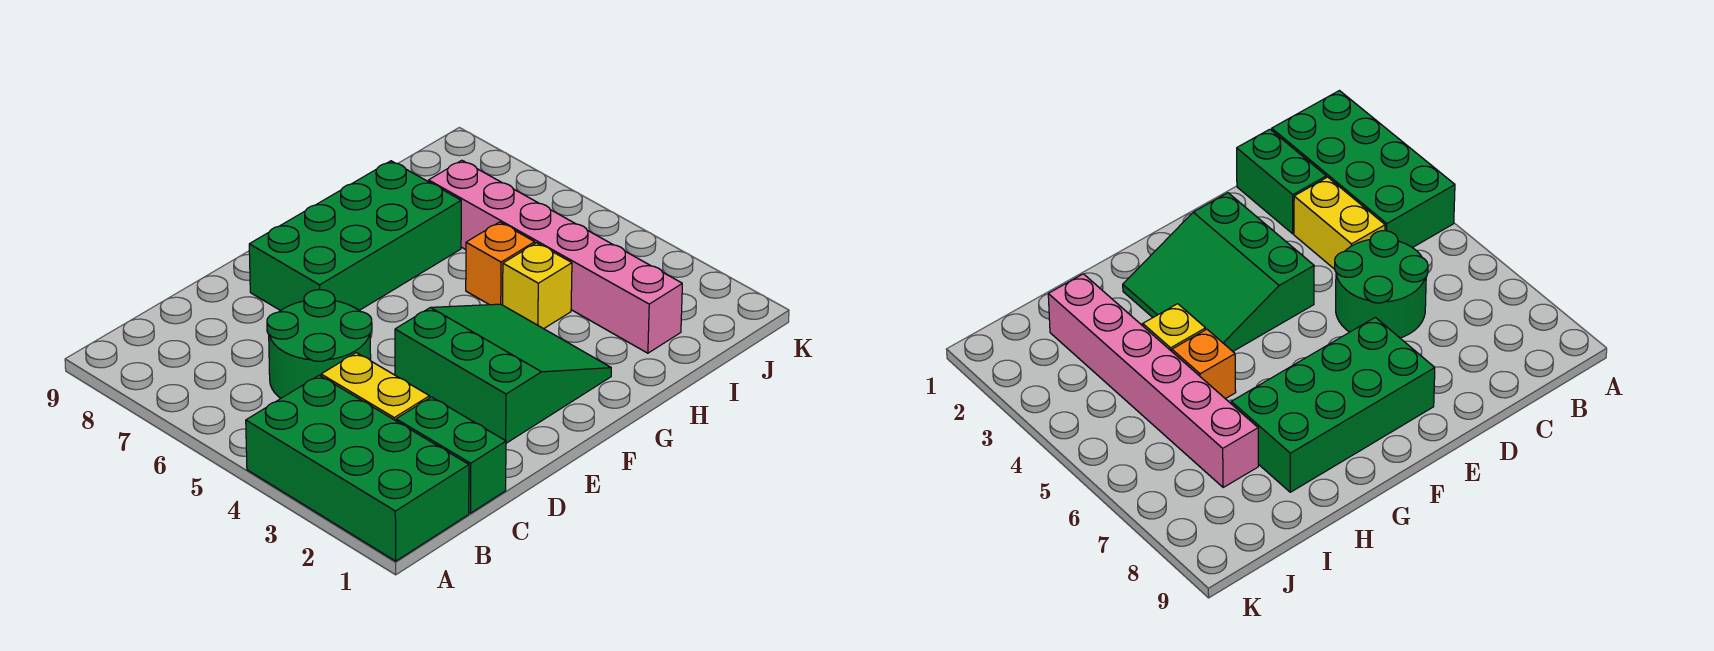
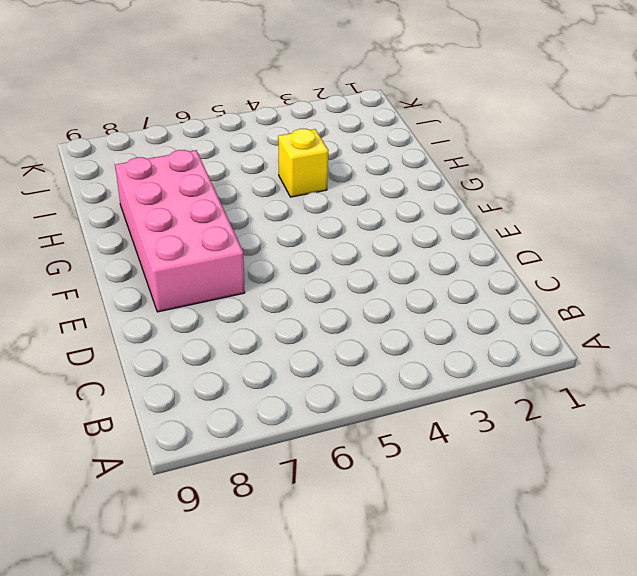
pink brick E7:H8 level 1 -> green brick E7:H8 level 1
none -> green brick A1:B4 level 1
none -> green brick C1:C2 level 1

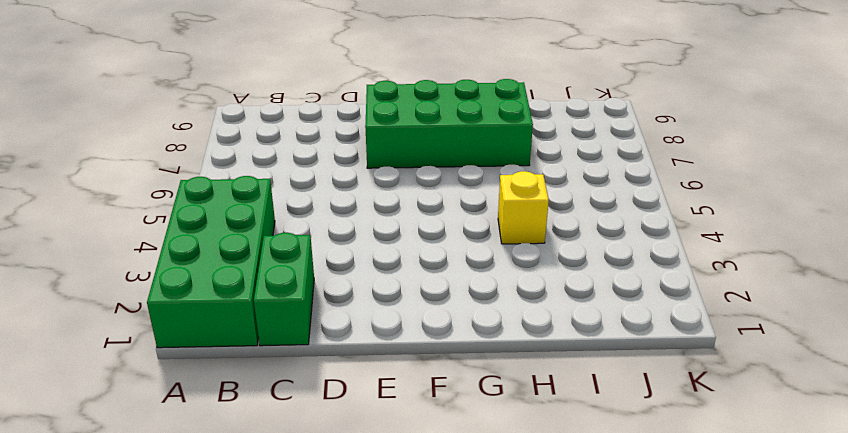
none -> yellow brick C3:C4 level 1
none -> green round brick C5:D6 level 1

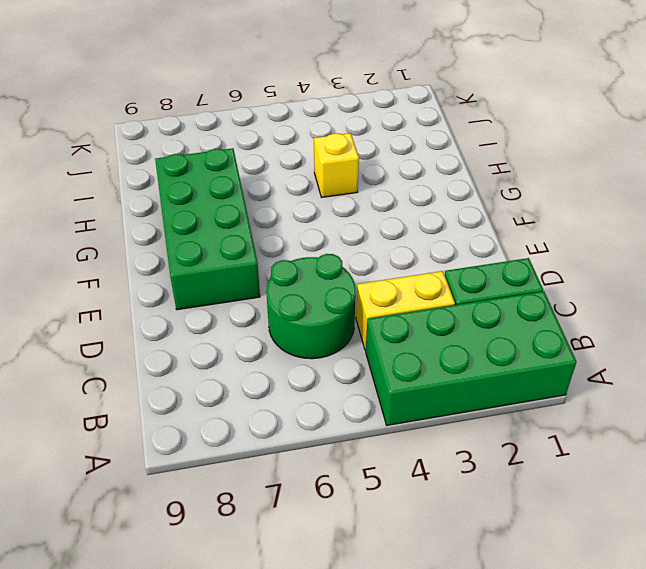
none -> green slope E2:G4 level 1 top E
none -> orange brick H5 level 1

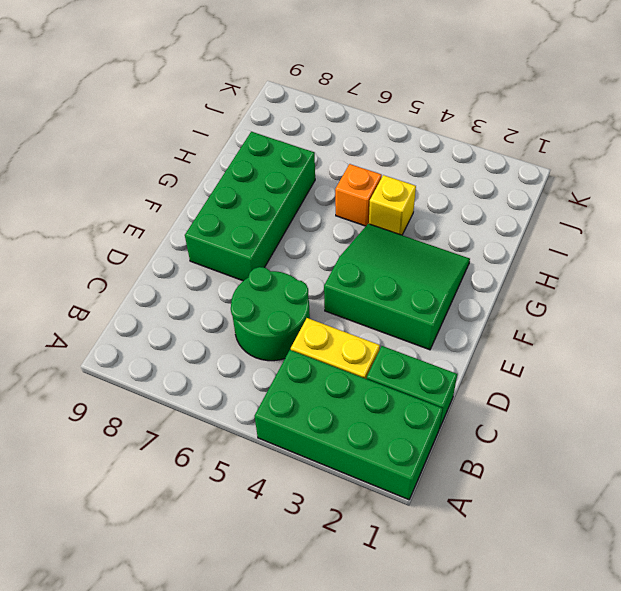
none -> pink brick I2:I7 level 1

